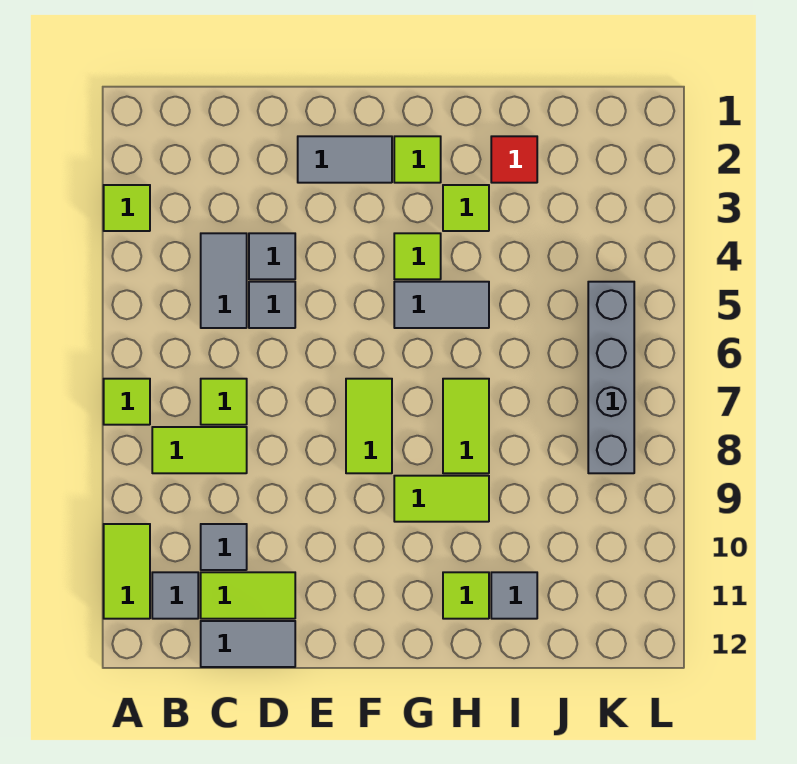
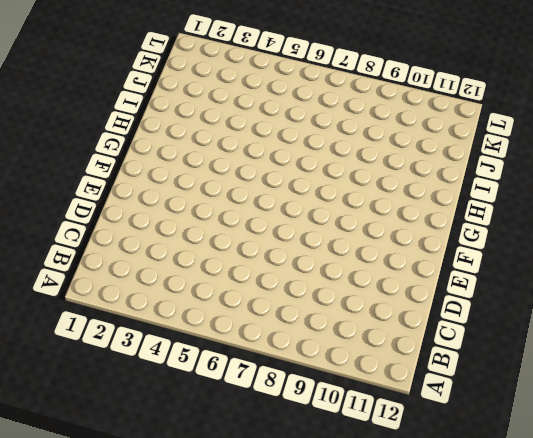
none -> lime tile A3 level 1
none -> lime tile A7 level 1
none -> lime tile A10:A11 level 1

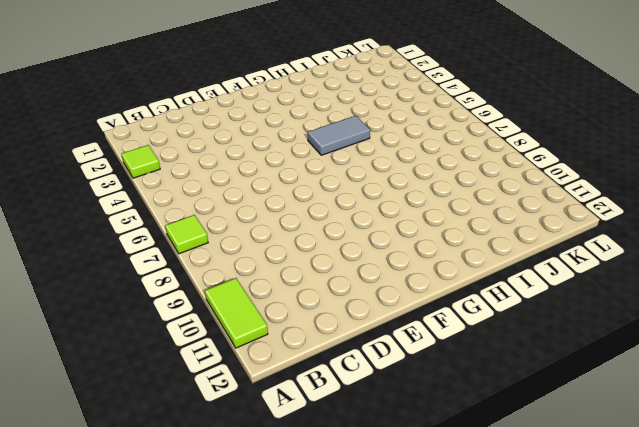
none -> lime tile B8:C8 level 1
none -> grey tile B11 level 1
none -> grey tile C4:C5 level 1

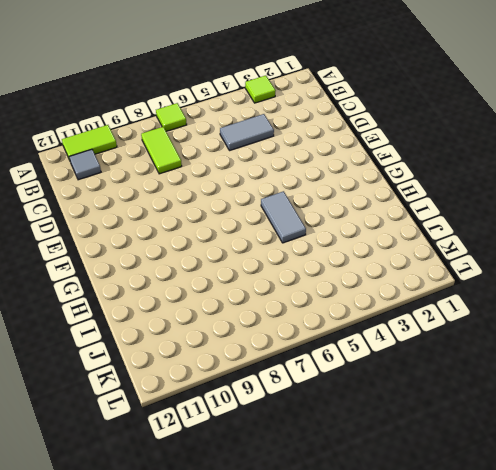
none -> lime tile C7 level 1
none -> grey tile C10 level 1
none -> lime tile C11:D11 level 1

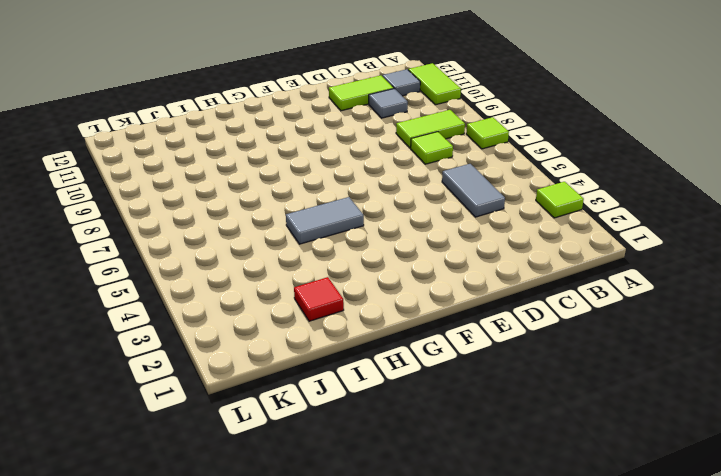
none -> grey tile C12:D12 level 1
none -> grey tile D4 level 1
none -> grey tile D5 level 1

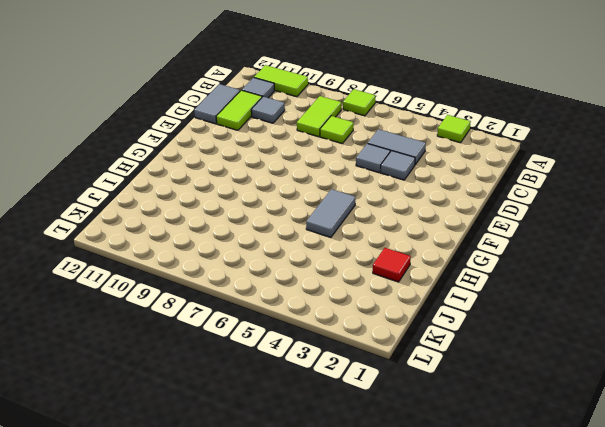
none -> grey tile E2:F2 level 1
none -> lime tile F7:F8 level 1
none -> lime tile G2 level 1

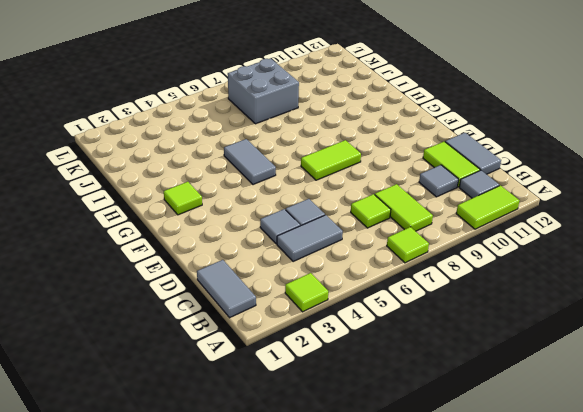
grey tile B1:C1 level 1 -> grey tile E2:F2 level 1
grey brick J7:K8 level 1 -> grey brick K5:K8 level 1
none -> lime tile G4 level 1
none -> lime tile G9:H9 level 1
none -> lime tile H3 level 1

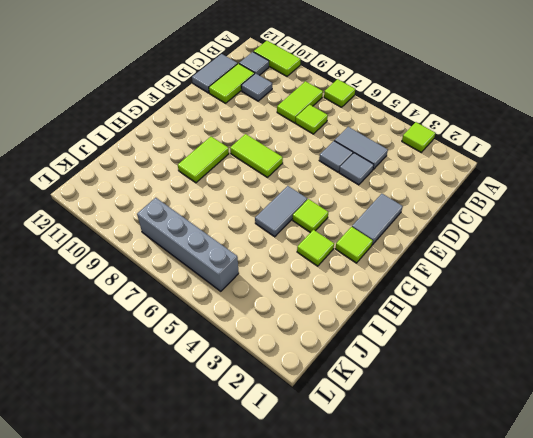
none -> lime tile H7:H8 level 1
none -> lime tile H11 level 1
none -> red tile I2 level 1

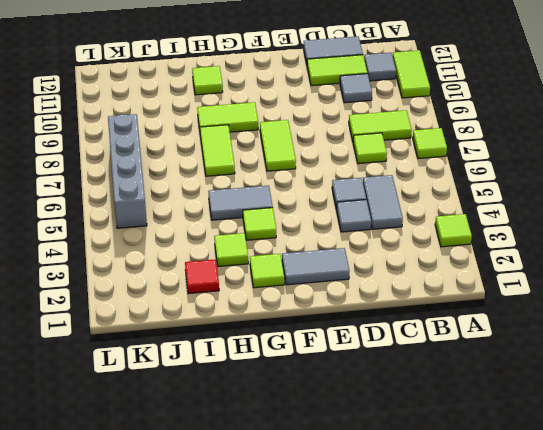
none -> grey tile I11 level 1

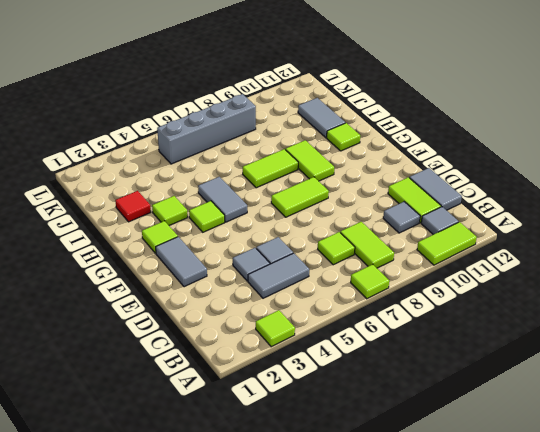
grey tile I11:J11 level 1 -> grey tile I11 level 1

